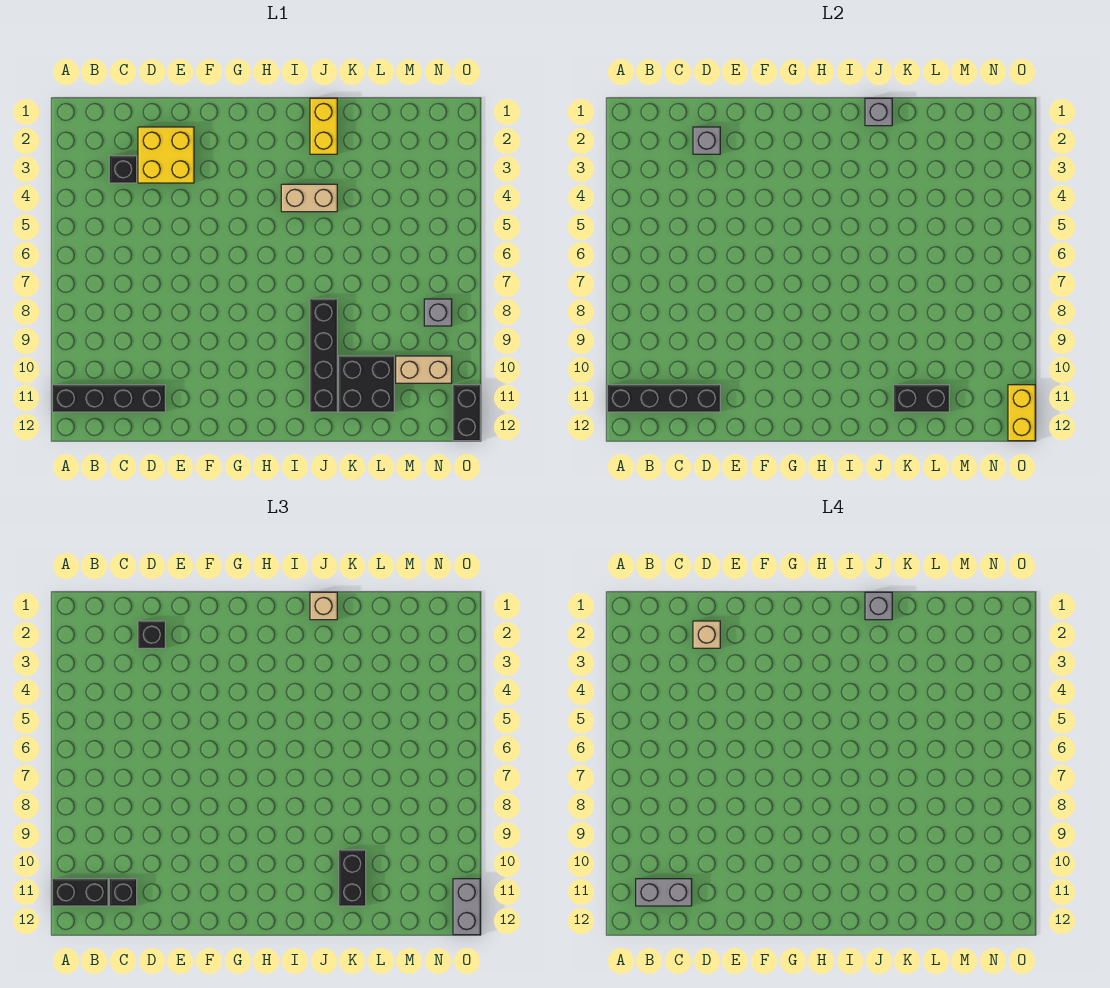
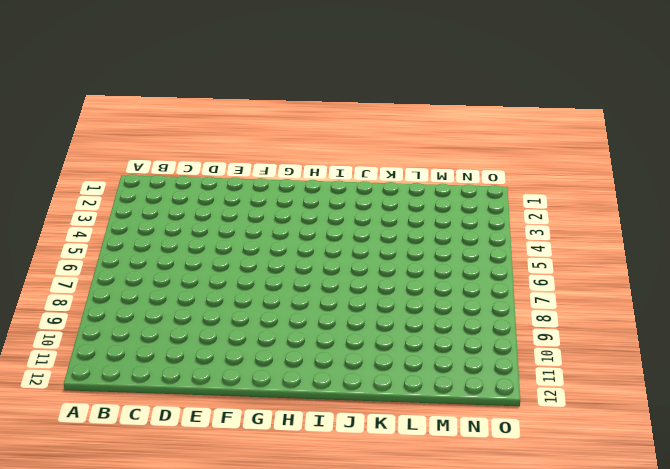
none -> black brick A11:D11 level 1
none -> black brick C3 level 1
none -> yellow brick D2:E3 level 1

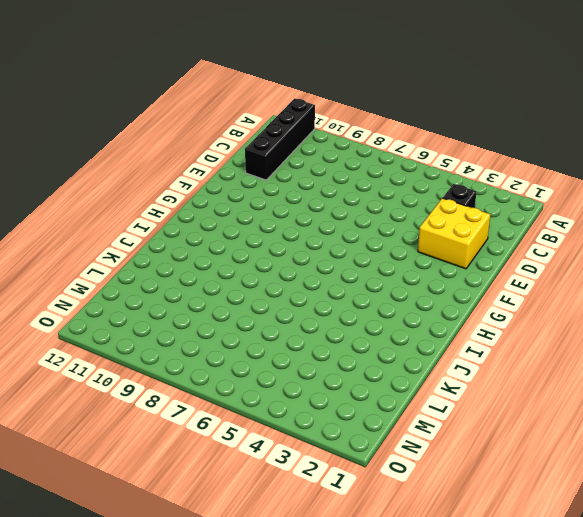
none -> tan brick I4:J4 level 1
none -> yellow brick J1:J2 level 1
none -> black brick J8:J11 level 1

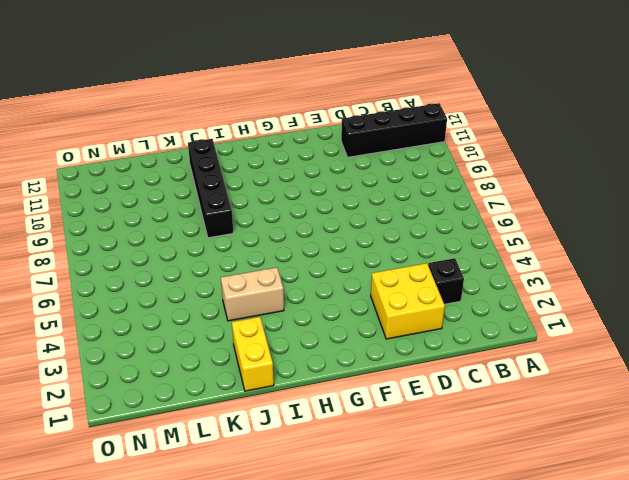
none -> black brick K10:L11 level 1
none -> tan brick M10:N10 level 1
none -> grey brick N8 level 1

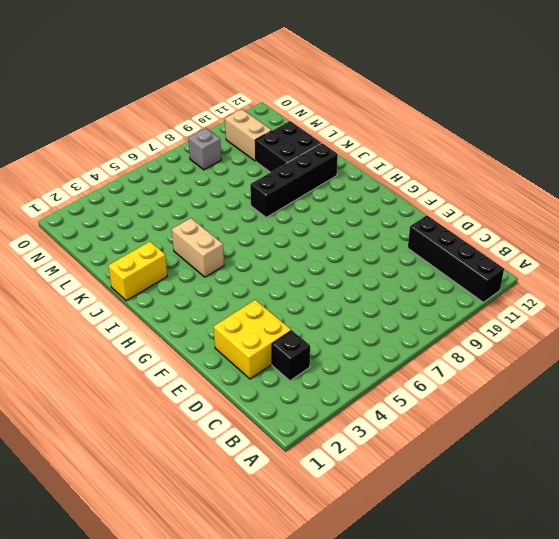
none -> black brick O11:O12 level 1
none -> black brick A11:D11 level 2
none -> grey brick D2 level 2

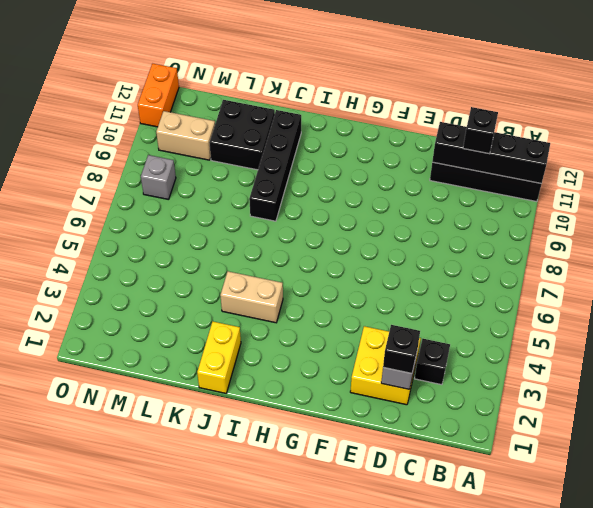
orange brick O11:O12 level 1 -> black brick O11:O12 level 1
none -> grey brick J1 level 2
none -> black brick K11:L11 level 2
none -> yellow brick O11:O12 level 2

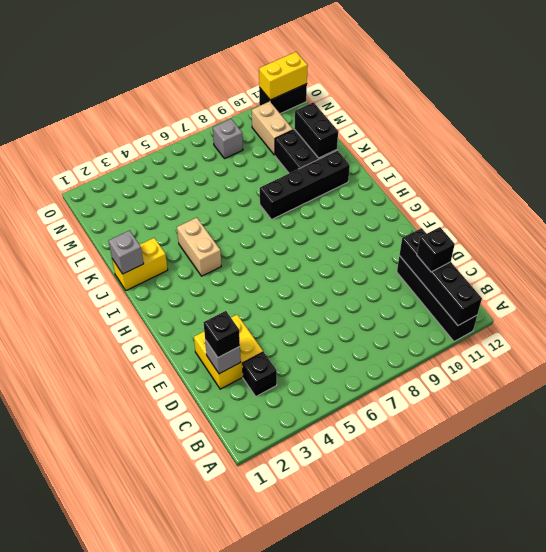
none -> black brick A11:B11 level 3
none -> tan brick J1 level 3
none -> black brick K10:K11 level 3

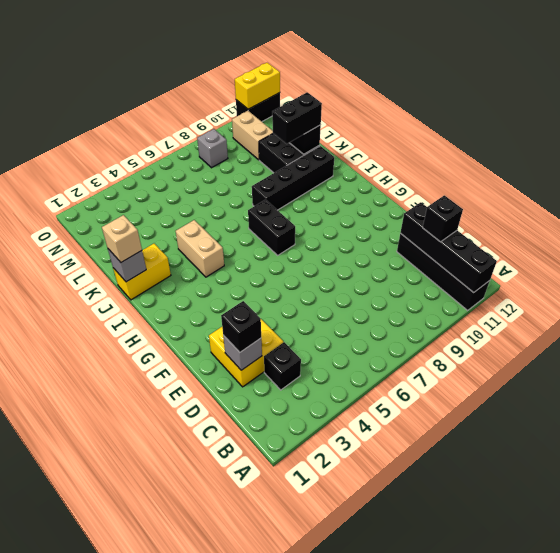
black brick H7:I7 level 1 -> black brick A11:B11 level 3
none -> grey brick O11:O12 level 3
none -> grey brick B11:C11 level 4
none -> tan brick D2 level 4

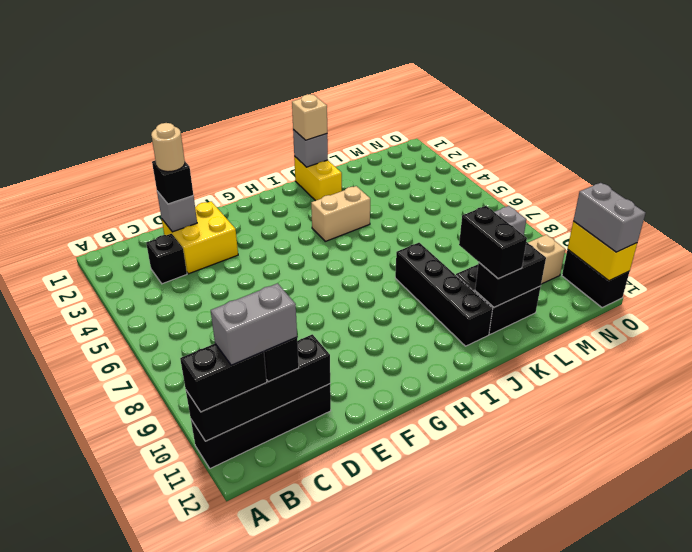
tan round brick D2 level 4 -> tan brick D2 level 4
none -> grey brick J1 level 4

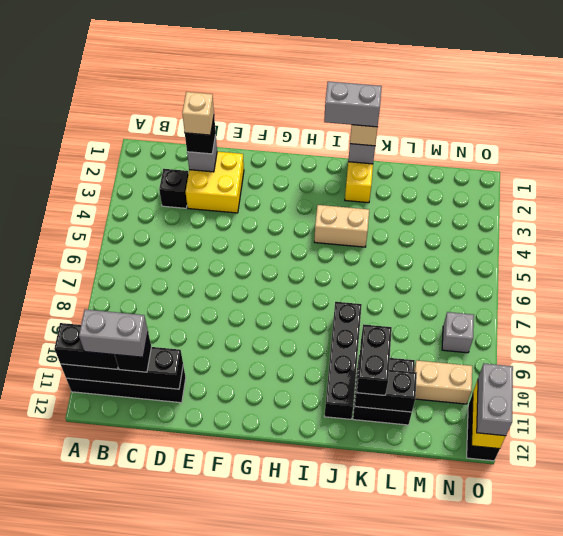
grey brick I1:J1 level 4 -> grey brick J1 level 4

